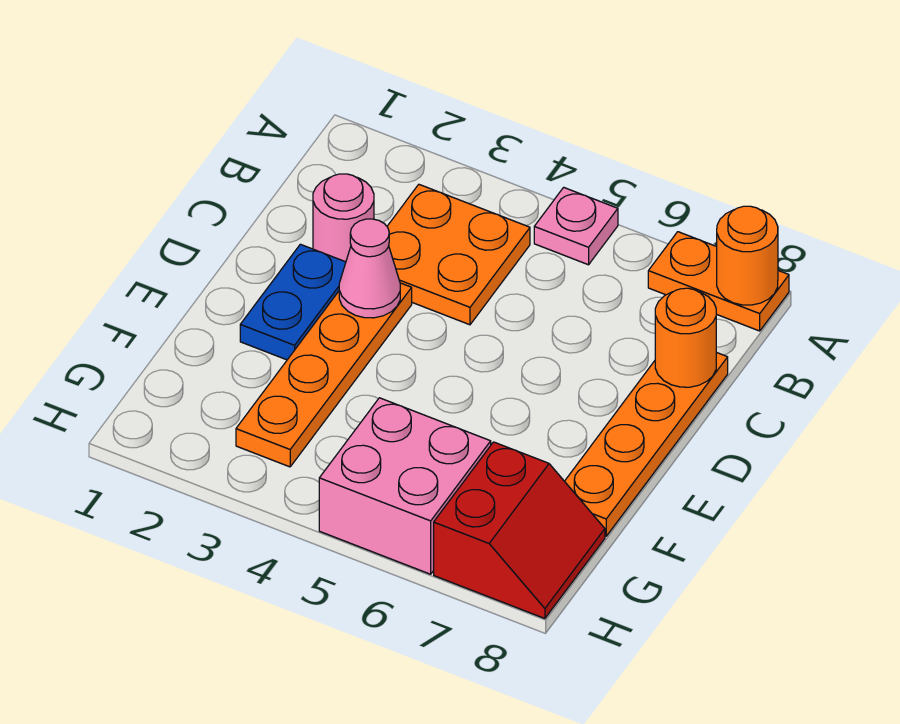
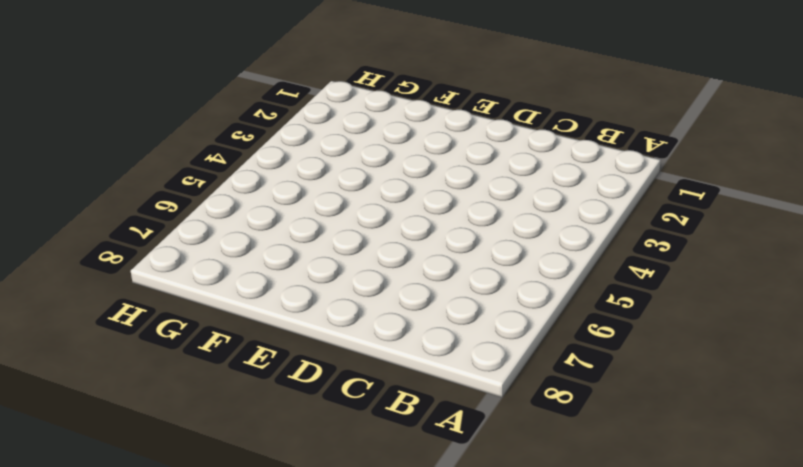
none -> pink plate A5 level 1
none -> orange plate A7:A8 level 1
none -> orange plate B3:C4 level 1

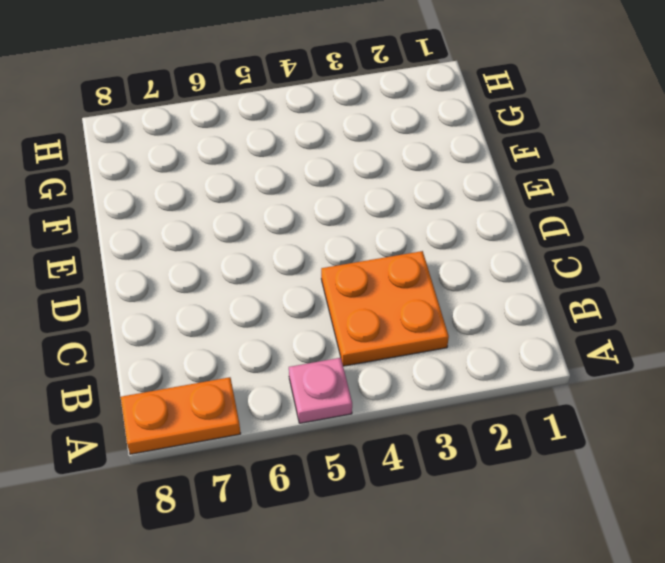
none -> pink round brick C2 level 1
none -> orange plate C8:F8 level 1
none -> blue plate D2:E2 level 1

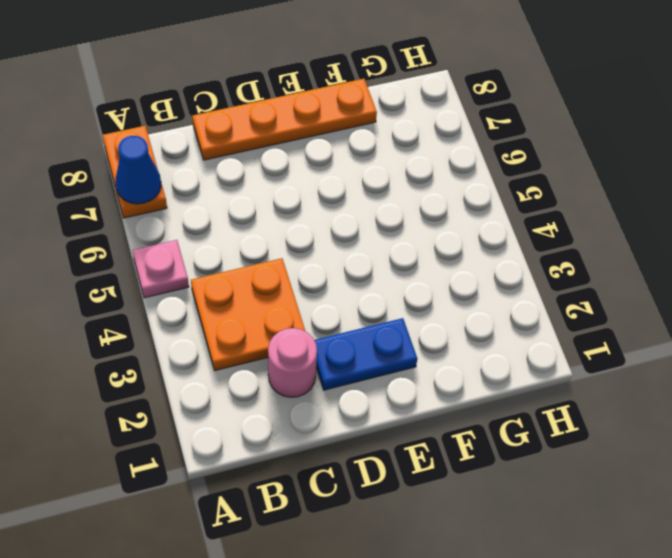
blue cone A7 level 2 -> none
none -> orange plate D3:G3 level 1
none -> pink brick G5:H6 level 1
none -> red slope G7:H8 level 1 top 7

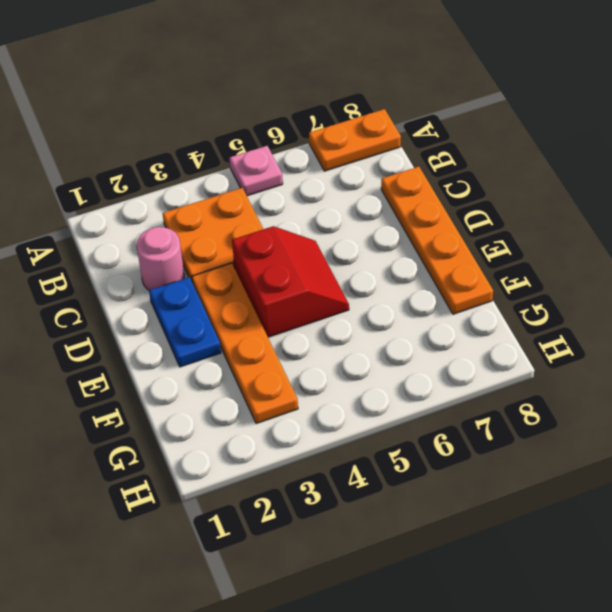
red slope D4:E5 level 1 top 4 -> red slope G7:H8 level 1 top 7
none -> pink brick G5:H6 level 1
none -> orange round brick A8 level 2
none -> orange round brick C8 level 2

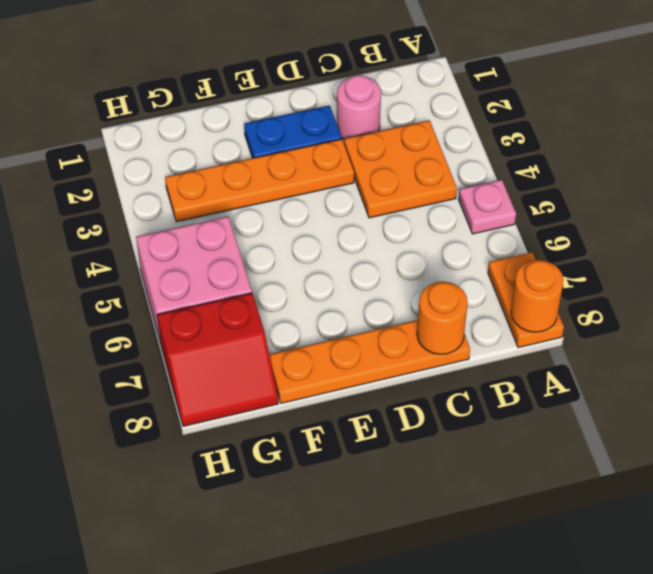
none -> pink cone D3 level 2

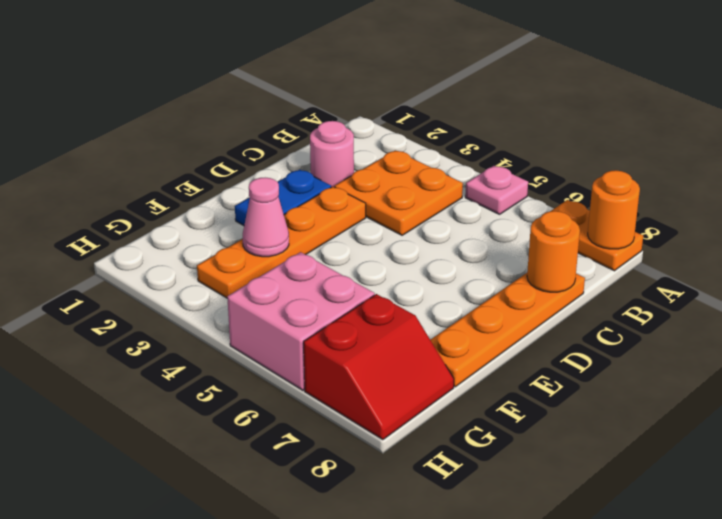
pink cone F3 level 2 -> pink cone D3 level 2

